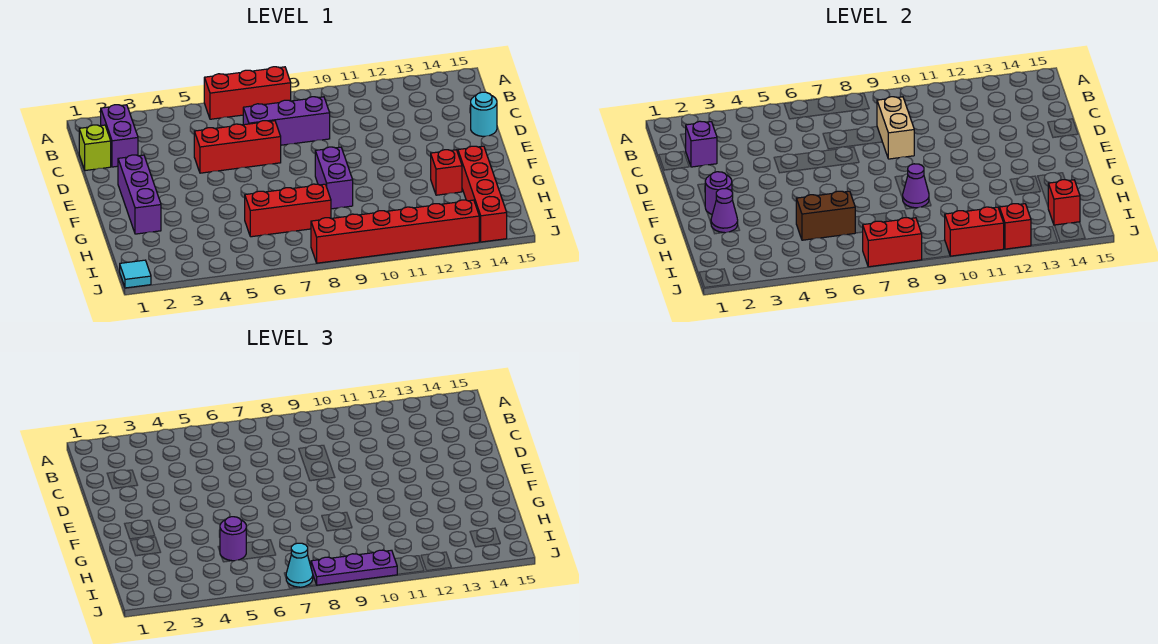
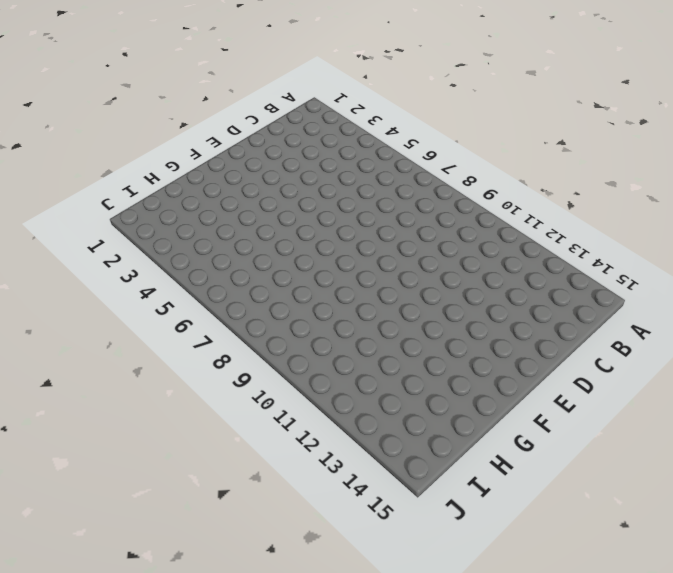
none -> red brick A6:A8 level 1
none -> purple brick B2:C2 level 1
none -> lime brick C1 level 1

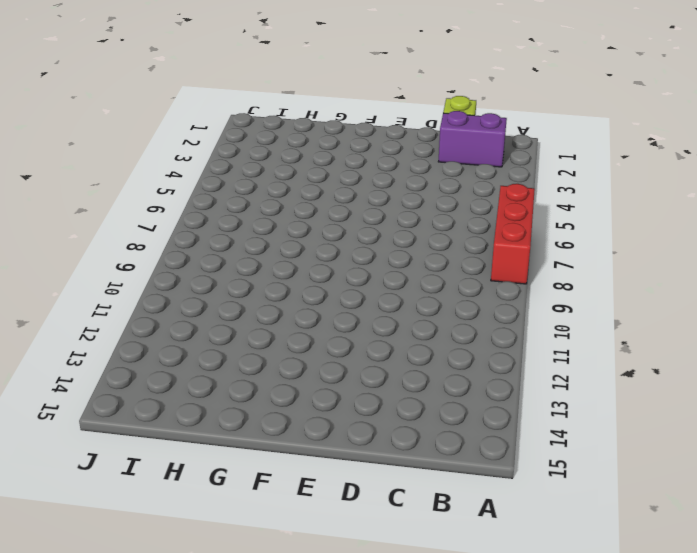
none -> purple brick C7:C9 level 1
none -> red brick D5:D7 level 1
none -> cyan round brick D15 level 1

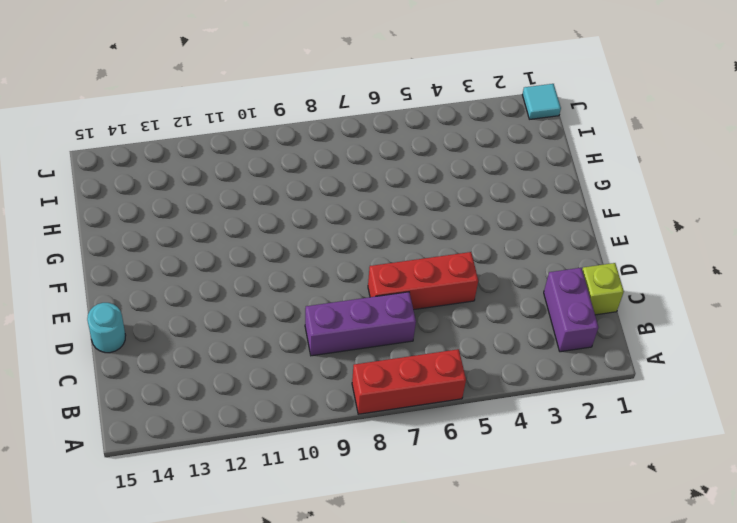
none -> purple brick E2:G2 level 1
none -> purple brick F9:G9 level 1
none -> red brick G13 level 1

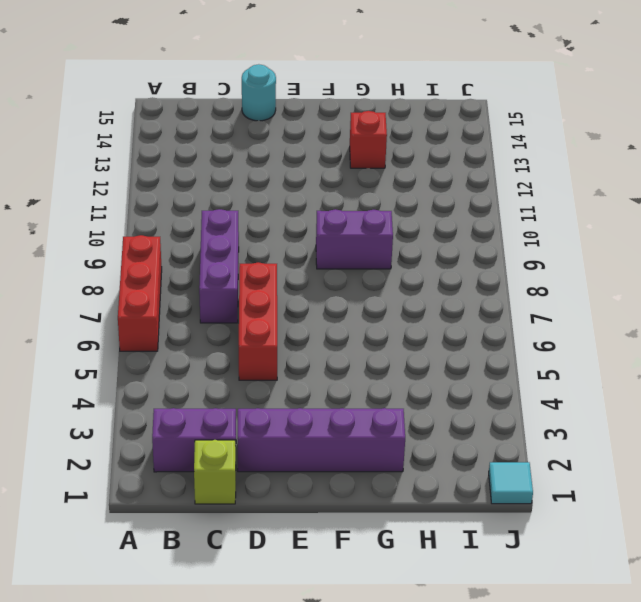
purple brick D2:G2 level 1 -> purple brick E2:G2 level 1
none -> red brick G14:J14 level 1
none -> red brick H6:H8 level 1
none -> red brick J8:J13 level 1

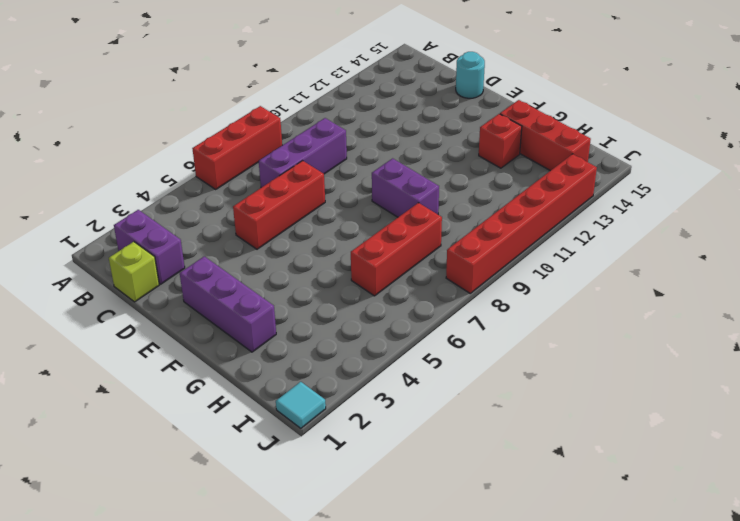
red brick G14:I14 level 1 -> red brick G14:J14 level 1
none -> purple brick C2 level 2
none -> tan brick C9:D9 level 2
none -> purple round brick F2 level 2

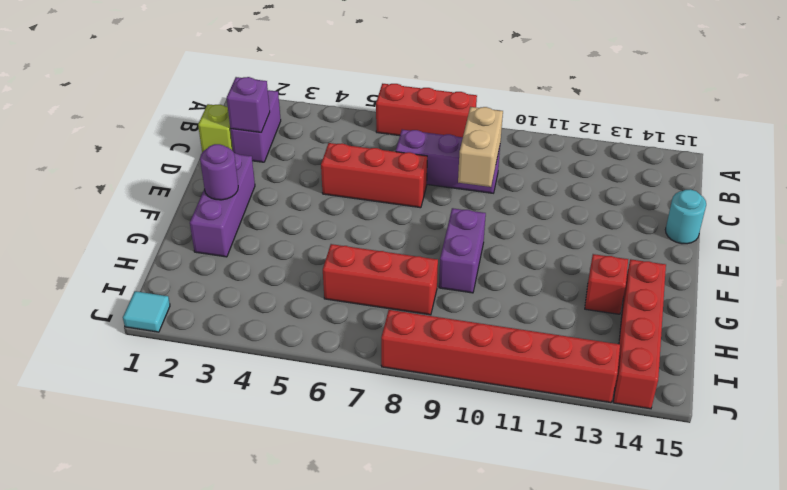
none -> purple cone G2 level 2
none -> purple cone G9 level 2
none -> brown brick H5:H6 level 2

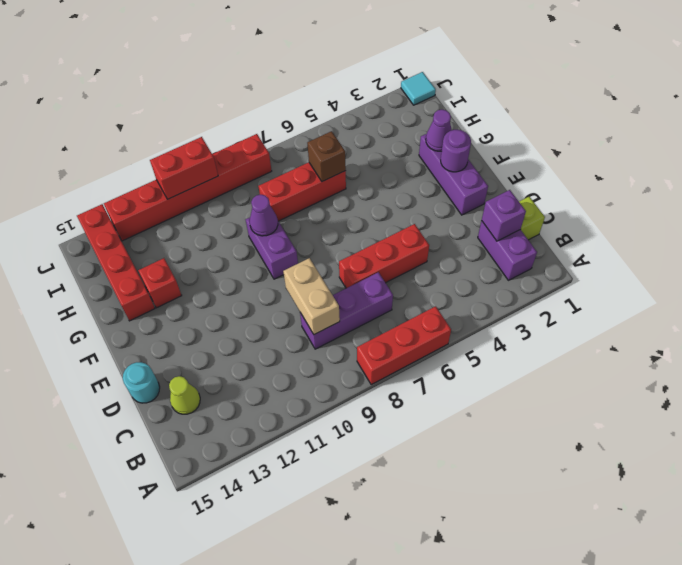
lime cone C14 level 1 -> none
brown brick H6 level 2 -> brown brick H5:H6 level 2
none -> red brick I14 level 2
none -> red brick J7:J8 level 2
none -> red brick J12 level 2

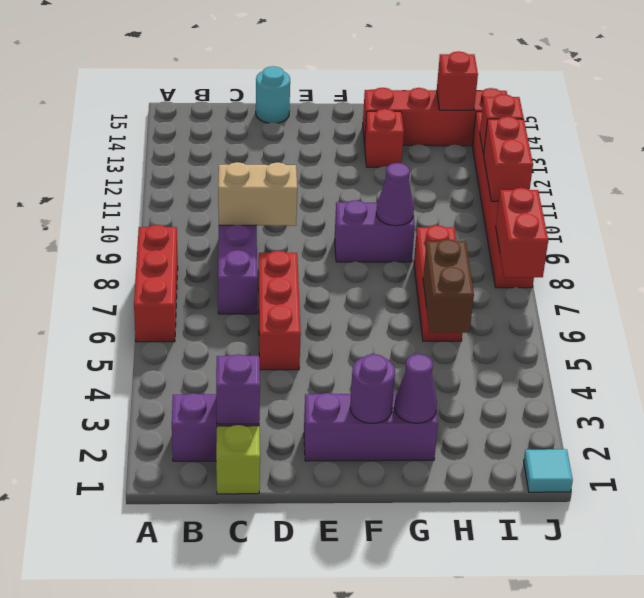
none -> purple round brick H5 level 3
none -> cyan cone J7 level 3
none -> purple plate J8:J10 level 3

